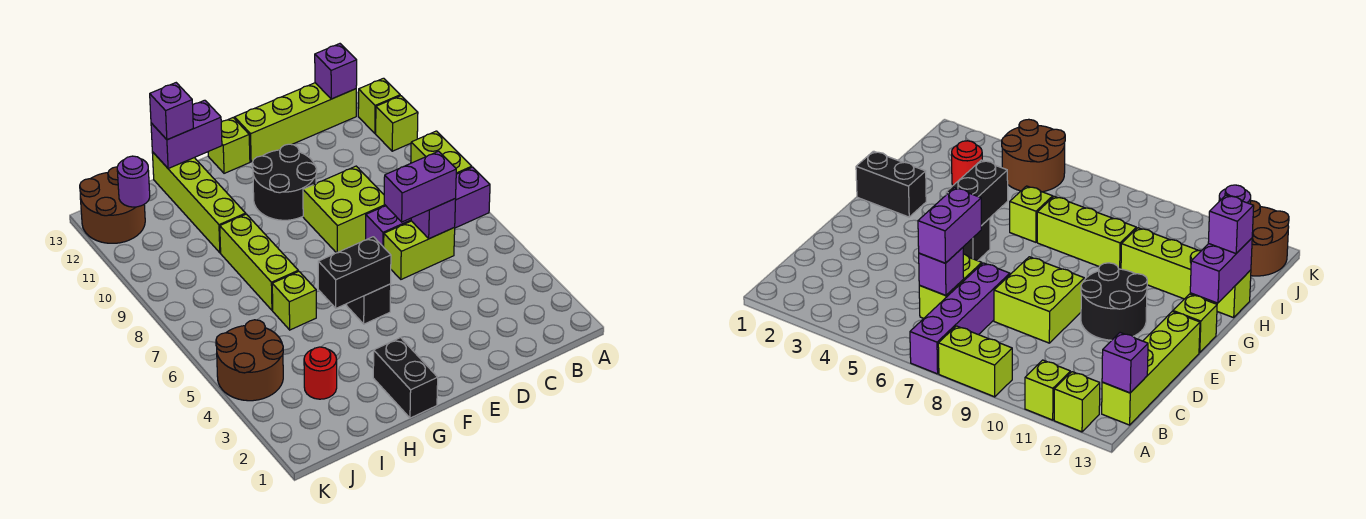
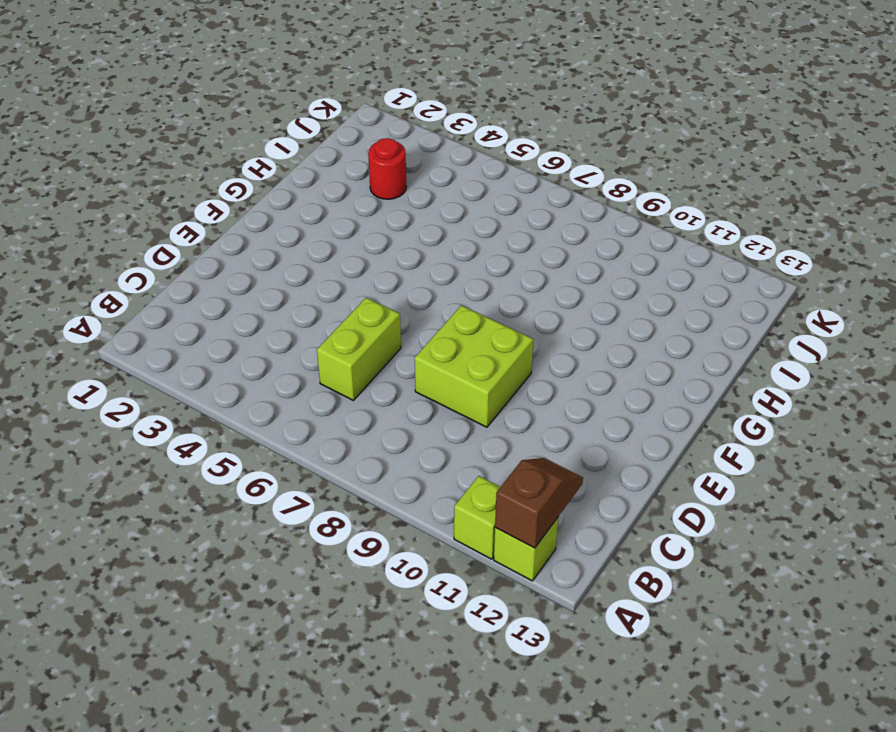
brown slope A12:B12 level 2 top A -> none
none -> purple brick A7:D7 level 1
none -> lime brick A8:A9 level 1
none -> lime brick B13:E13 level 1

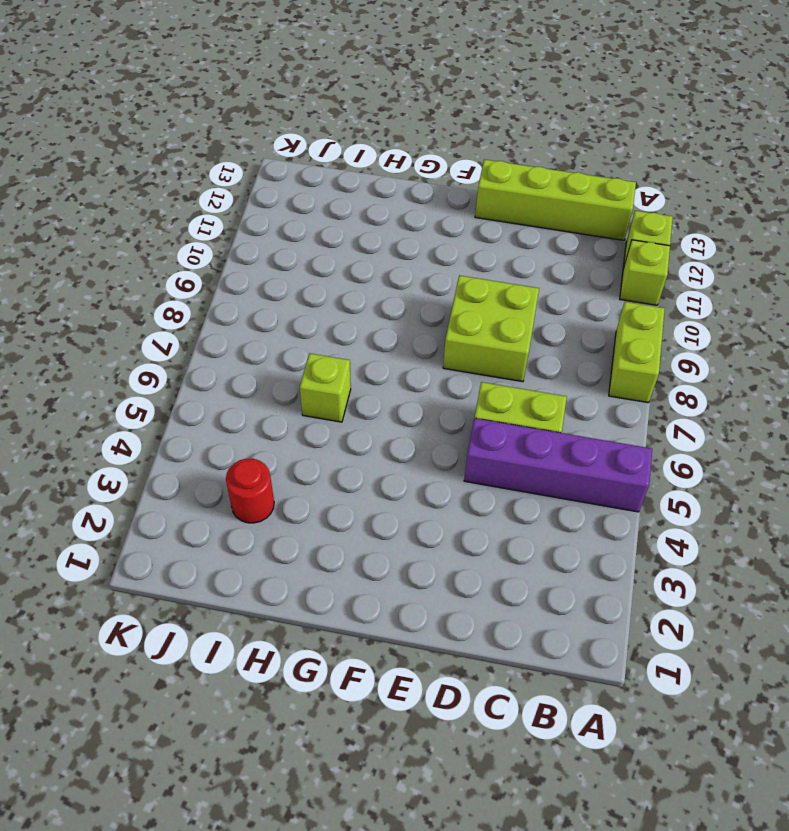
purple brick A5:D5 level 1 -> purple brick A7:D7 level 1
none -> black round brick E10:F11 level 1
none -> black brick F5 level 1
none -> lime brick F13 level 1

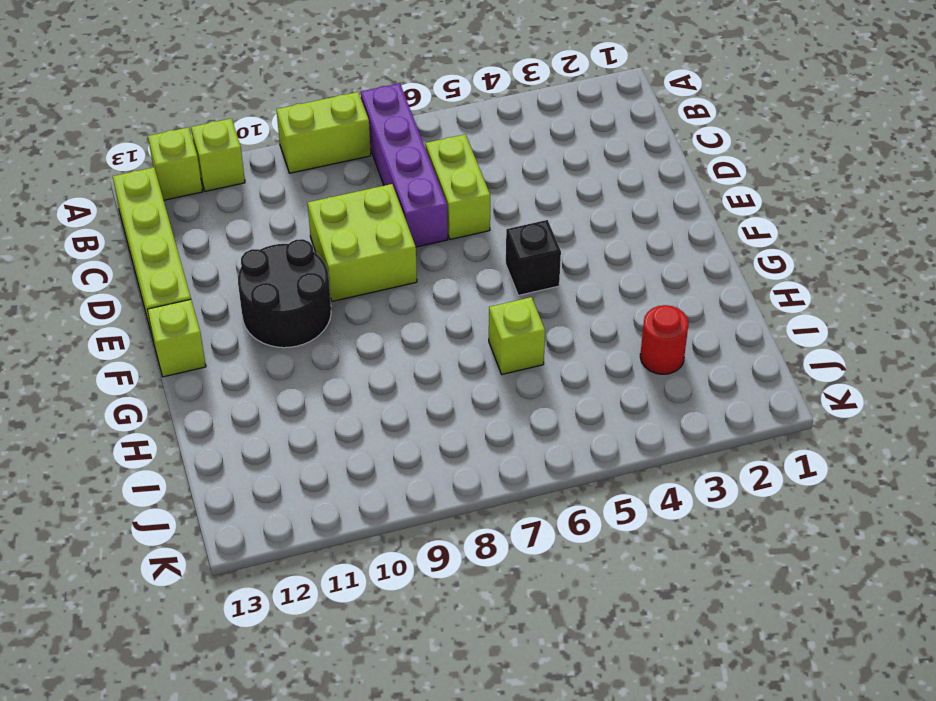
none -> black brick G1:G2 level 1
none -> lime brick H7:H9 level 1
none -> lime brick H10:H13 level 1

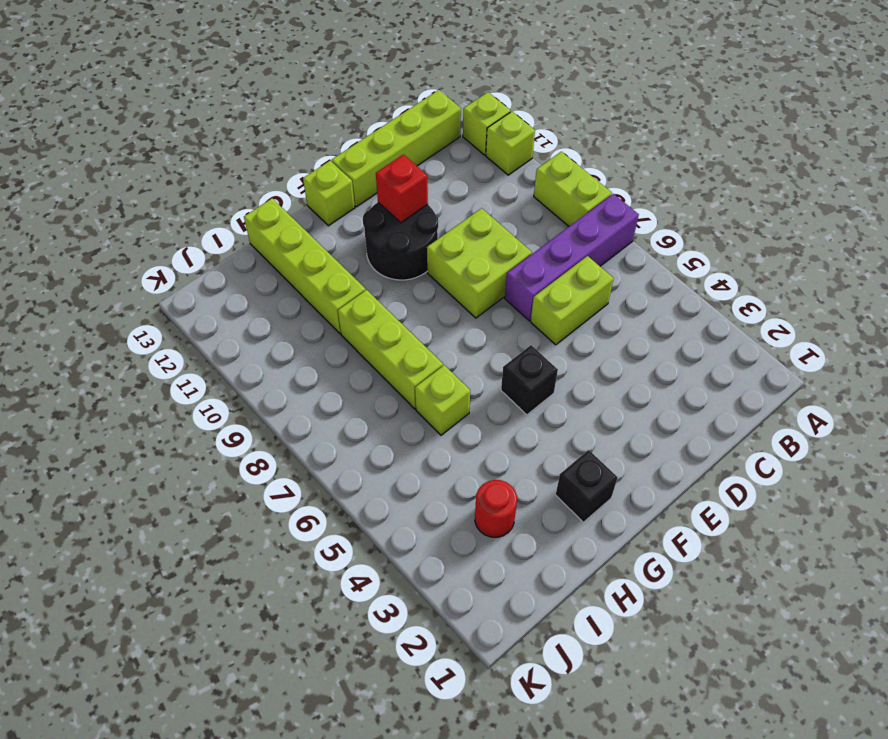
red brick E11 level 2 -> none
black brick G2 level 1 -> black brick G1:G2 level 1
none -> brown round brick J4:K5 level 1
none -> brown round brick J12:K13 level 1
none -> purple brick B13 level 2

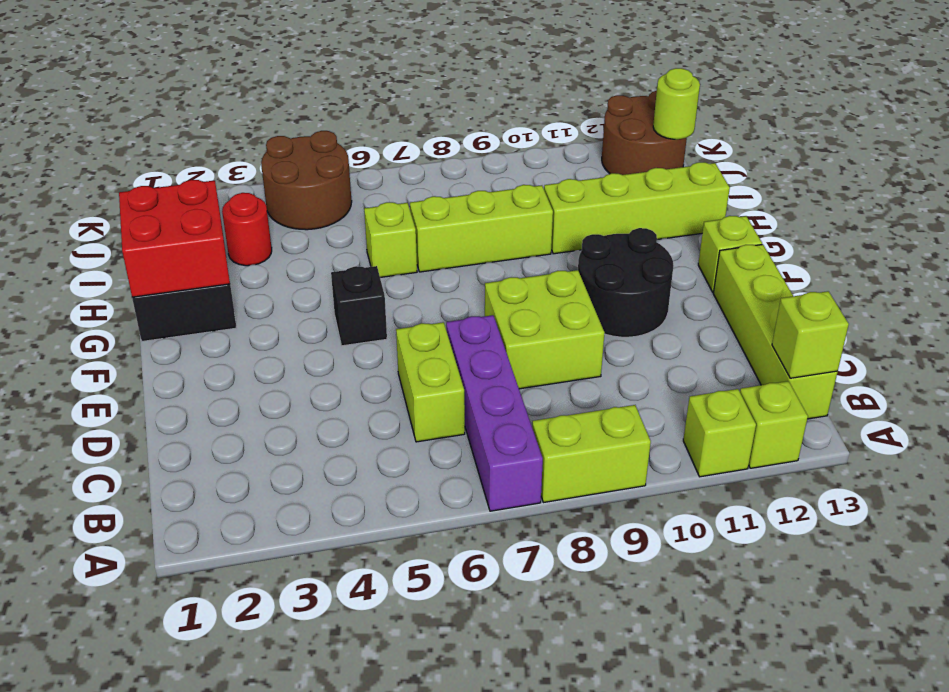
lime brick B13 level 2 -> purple brick B13 level 2
red brick G1:H2 level 2 -> none
lime round brick J13 level 2 -> none
none -> purple brick C6 level 2
none -> black brick F5:G5 level 2
none -> purple brick G13:H13 level 2

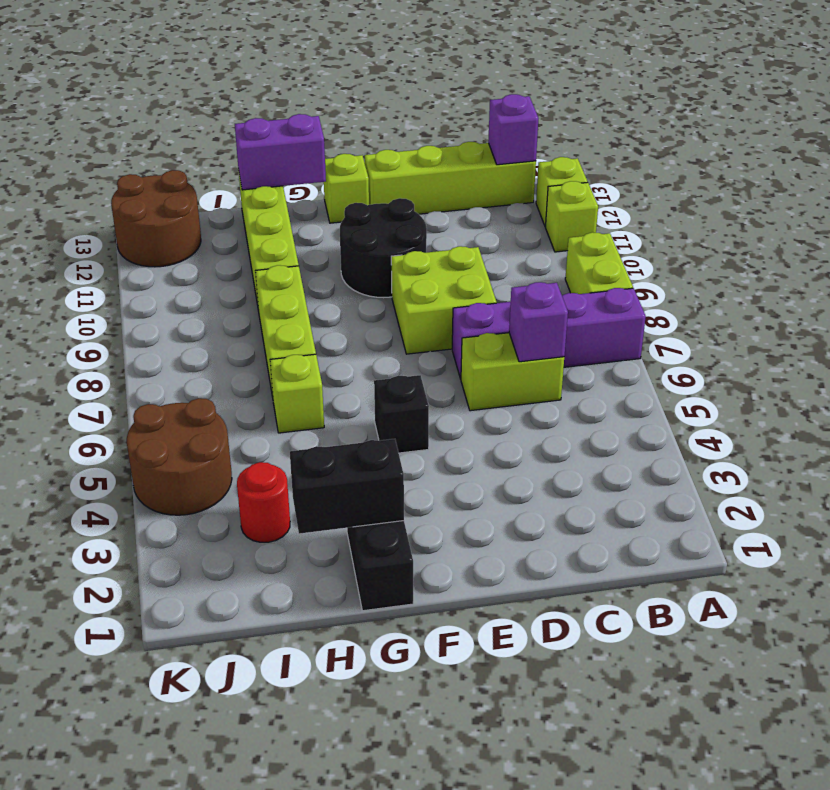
black brick G2:H2 level 2 -> black brick F5:G5 level 2
none -> purple round brick J12 level 2
none -> purple brick C6:D6 level 3
none -> purple brick H13 level 3

